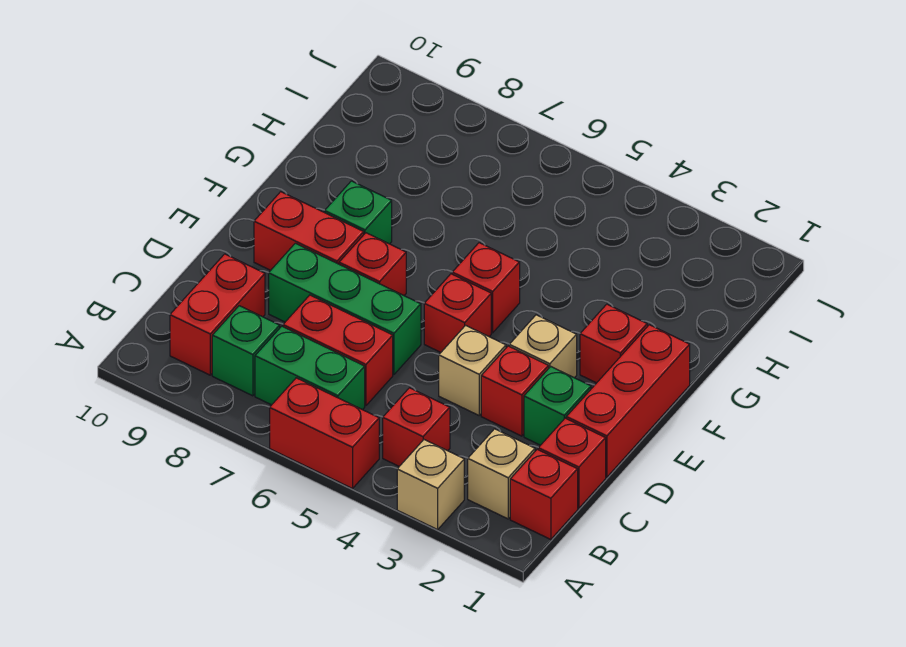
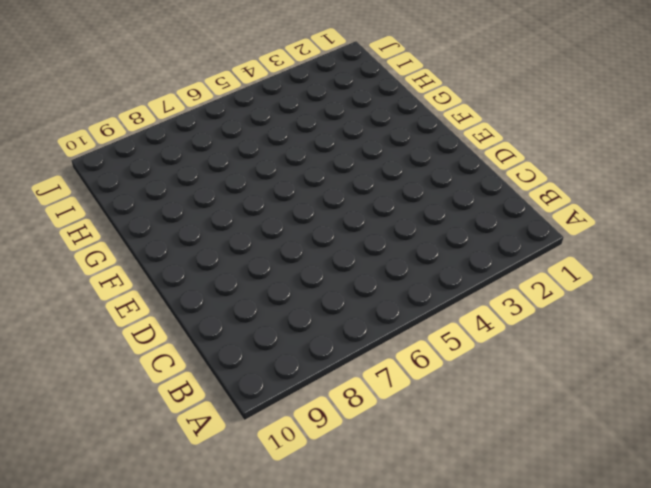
none -> tan brick A3 level 1
none -> red brick A5:A6 level 1
none -> red brick B1 level 1

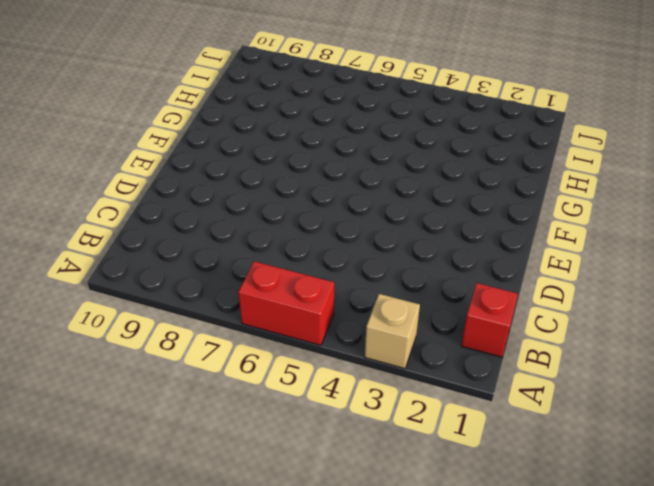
none -> tan brick B2 level 1
none -> red brick B4 level 1
none -> green brick B6:B7 level 1

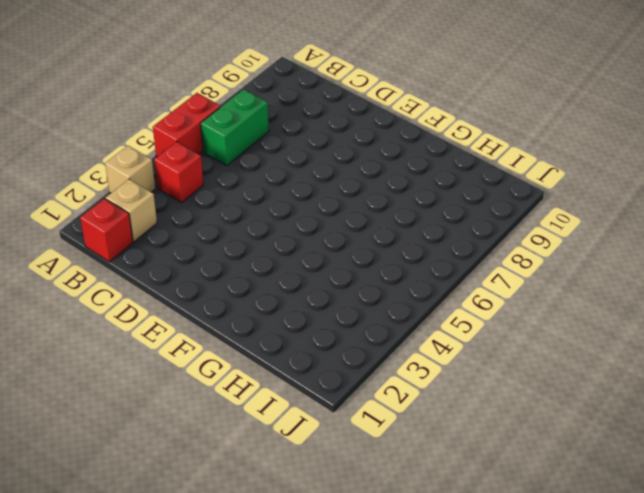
none -> green brick B8 level 1
none -> red brick B9:C9 level 1
none -> red brick C1 level 1

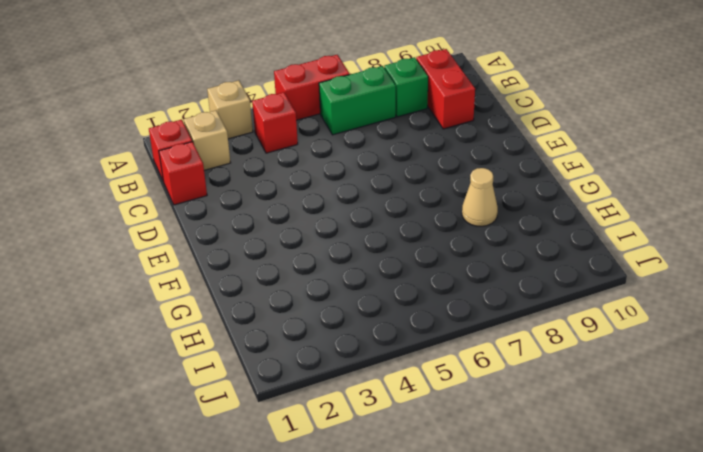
tan cone G8 level 1 -> none
none -> red brick C6:C7 level 1
none -> red brick D1:F1 level 1
none -> green brick D2 level 1

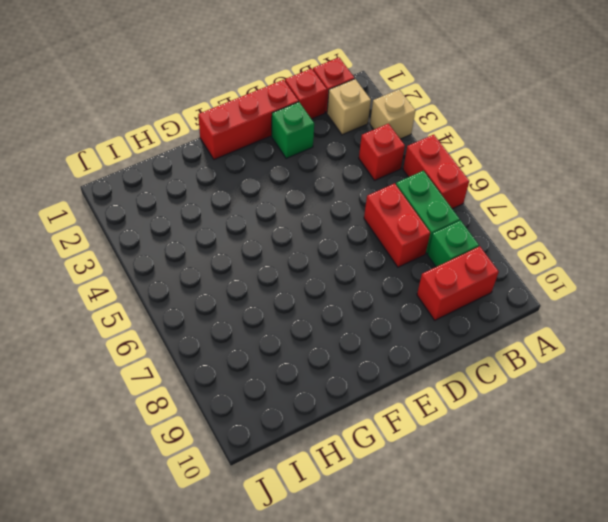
none -> red brick D3 level 1
none -> tan brick D4 level 1
none -> green brick D6:D8 level 1

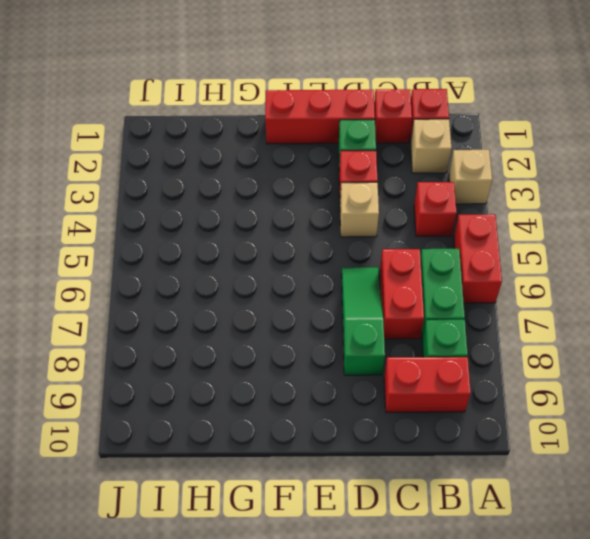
green slope D6:D8 level 1 top 8 -> green brick D6:D8 level 1
none -> tan brick E3 level 1
none -> red brick E5 level 1
none -> red brick E7 level 1

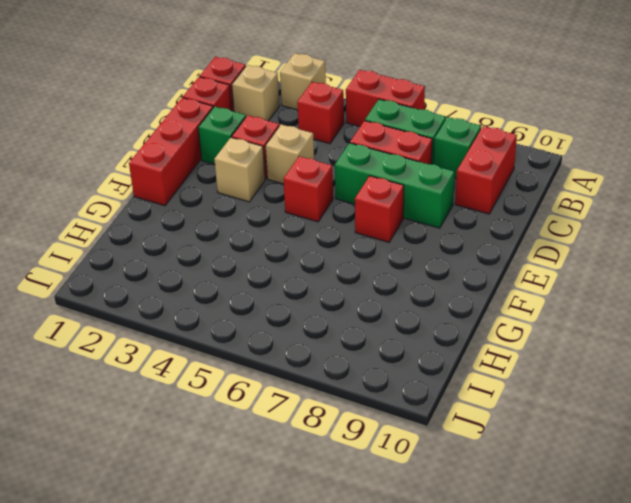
none -> red brick E8:E9 level 1
none -> red brick F2 level 1
none -> red brick F5 level 1

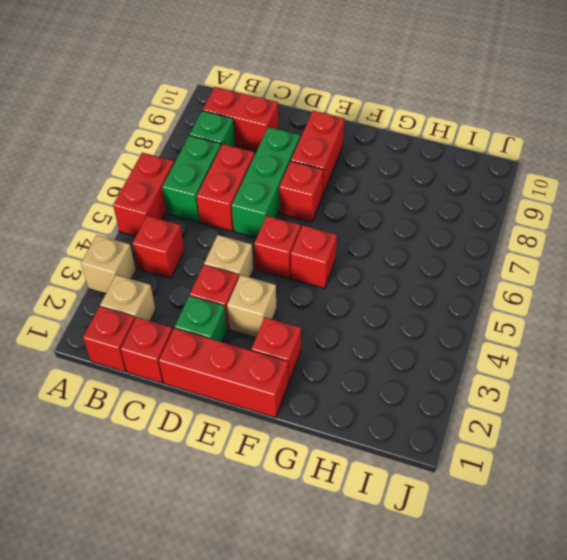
none -> green brick F8 level 1

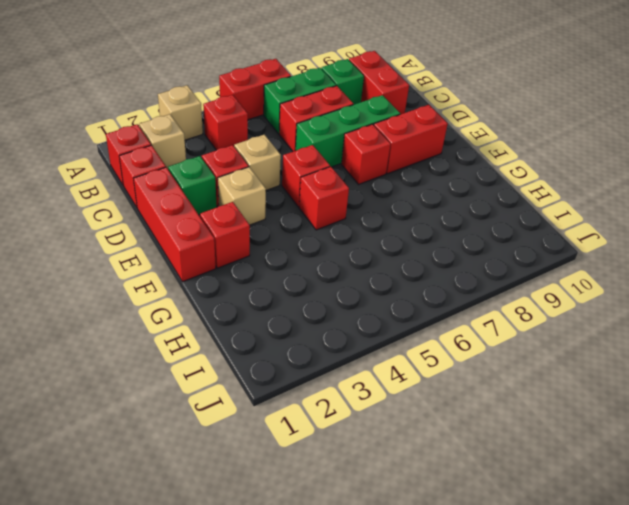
none -> green brick F8 level 1

